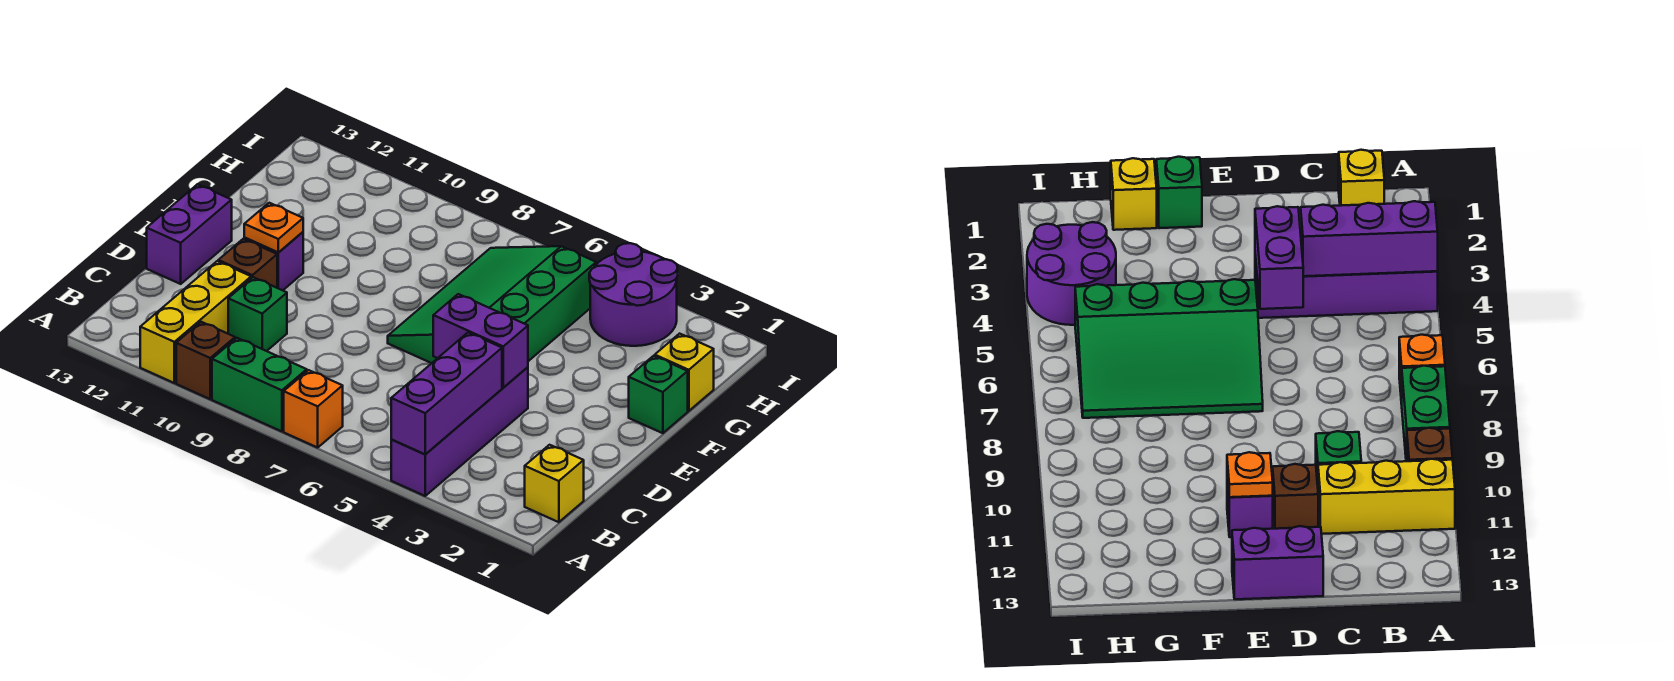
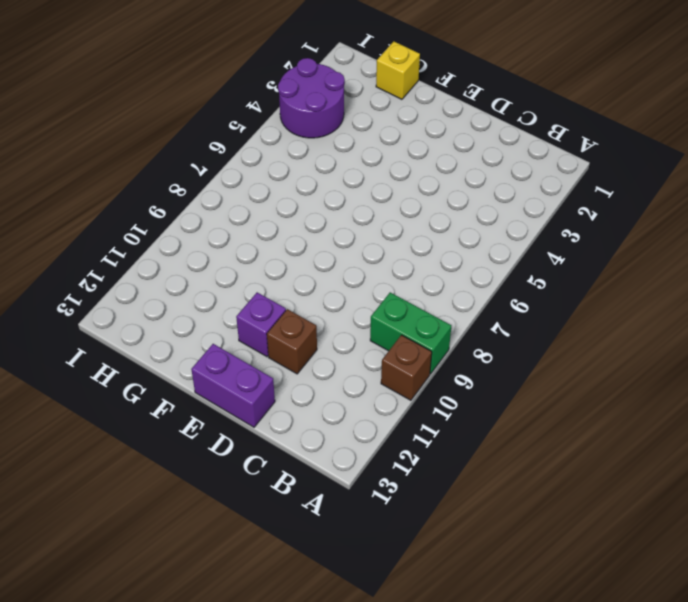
green brick A9:B9 level 1 -> green brick A8:A9 level 1
none -> purple brick A4:D4 level 1
none -> orange brick A7 level 1
none -> yellow brick A11:C11 level 1

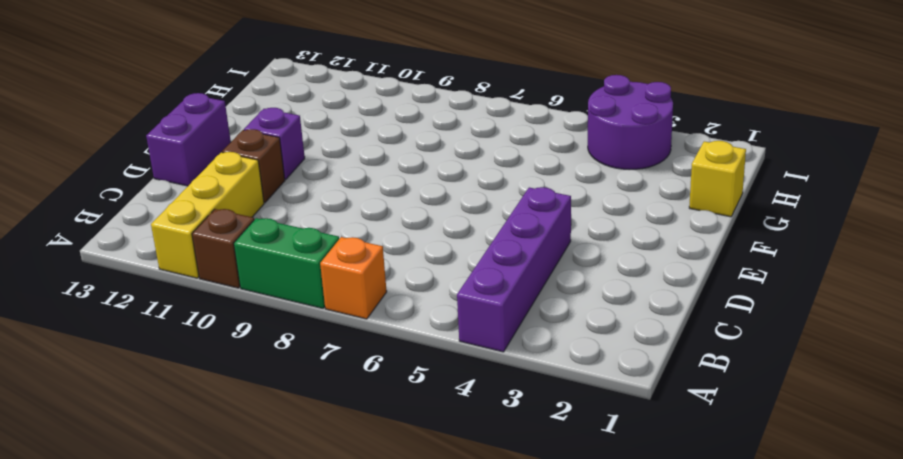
none -> yellow brick B1 level 1
none -> green brick C10 level 1
none -> green slope E5:H7 level 1 top 5

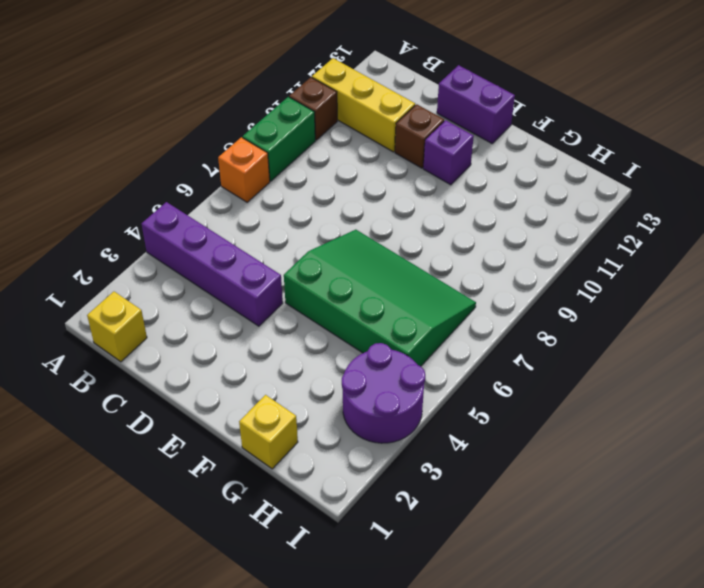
none -> green brick C10 level 1
none -> green brick F1 level 1
none -> purple brick A4:C4 level 2

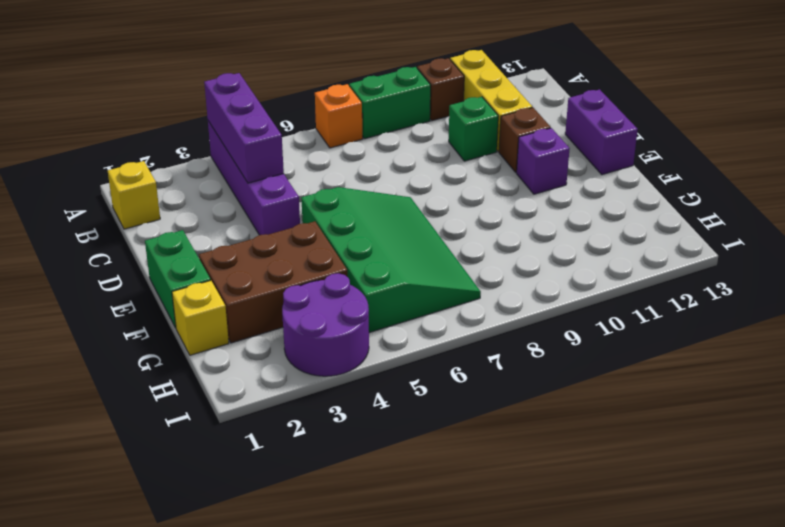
green brick E1:F1 level 1 -> green brick F1 level 1
brown brick F2:G4 level 1 -> none
none -> purple brick D4:D5 level 2
none -> orange plate E11 level 2

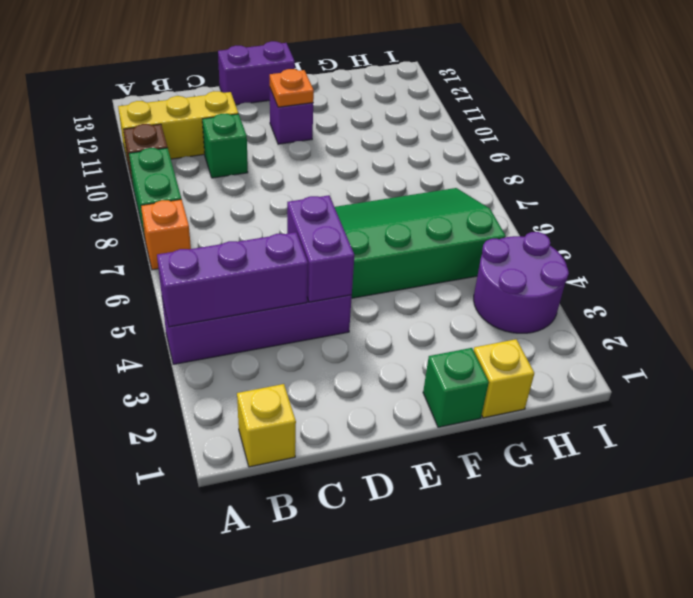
none -> brown brick D11 level 1

